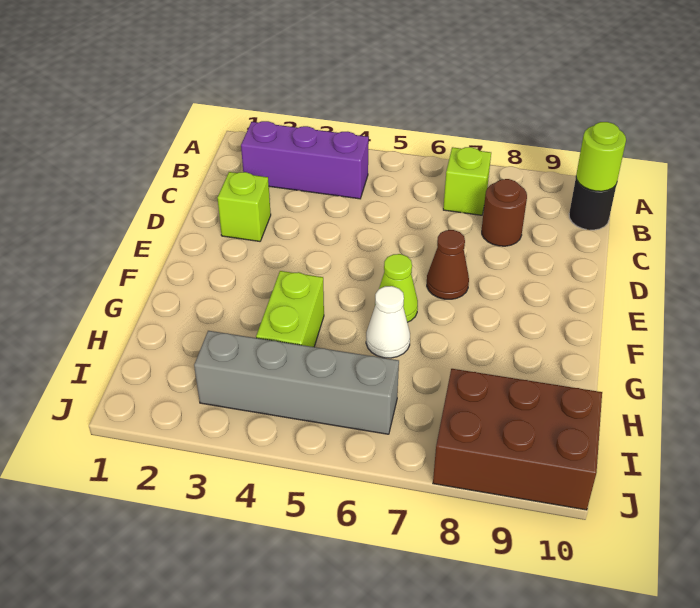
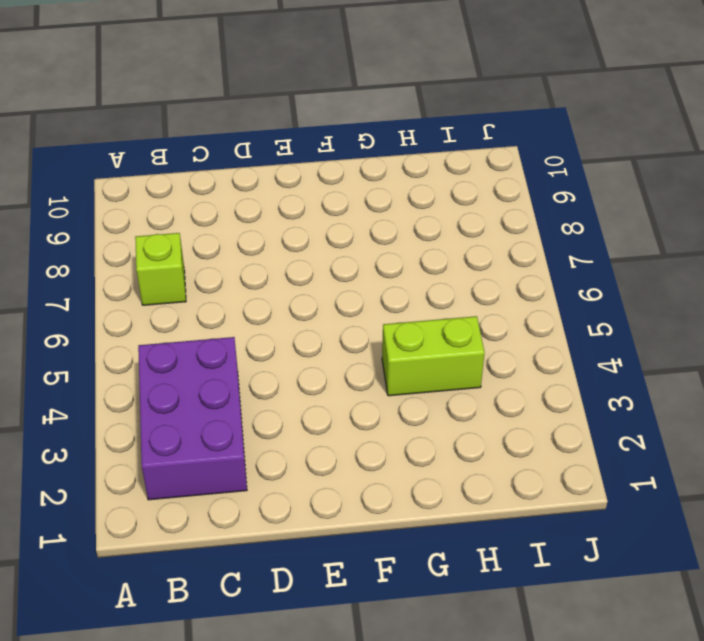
purple brick B2:C4 level 1 -> purple brick B2:B4 level 1
none -> black round brick B10 level 1
none -> brown round brick C8 level 1
none -> lime brick D2 level 1

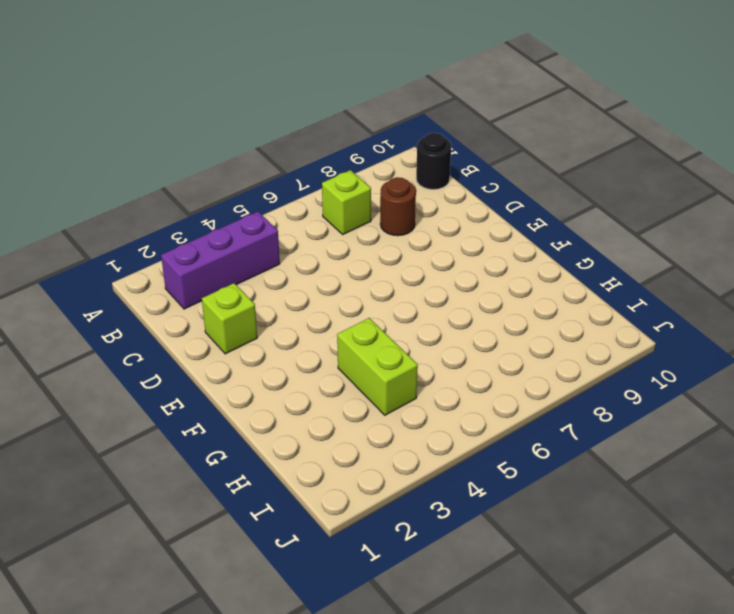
none -> brown cone E7 level 1
none -> lime cone F6 level 1
none -> white cone G6 level 1

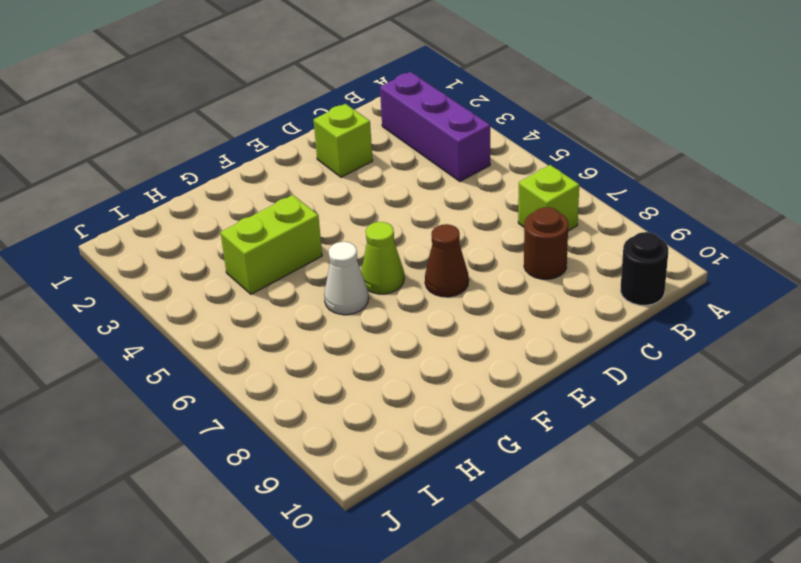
none -> grey brick I3:I6 level 1
none -> brown brick I8:J10 level 1
none -> lime round brick B10 level 2

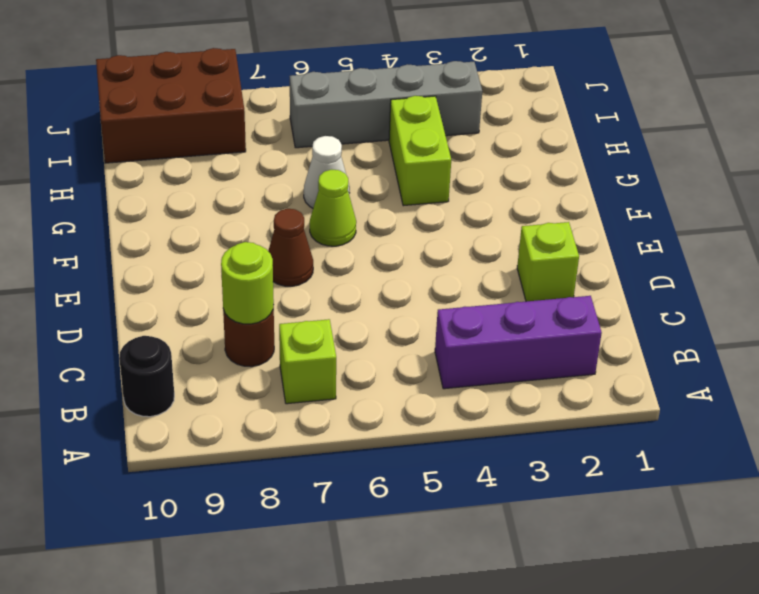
lime round brick C8 level 2 -> lime round brick B10 level 2

